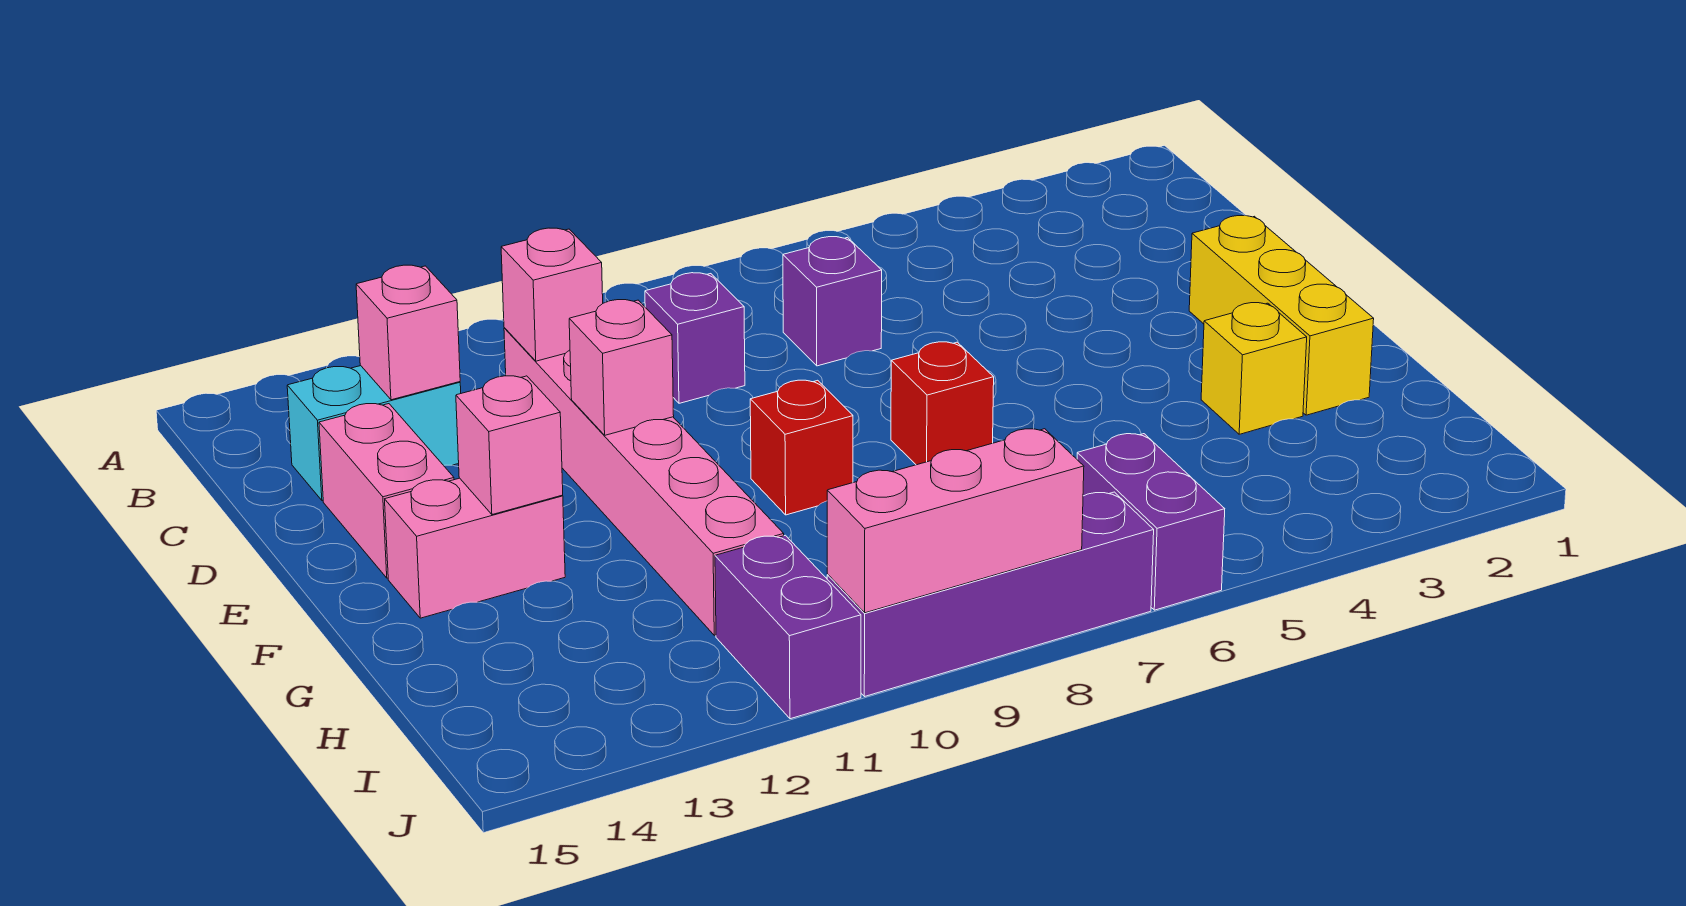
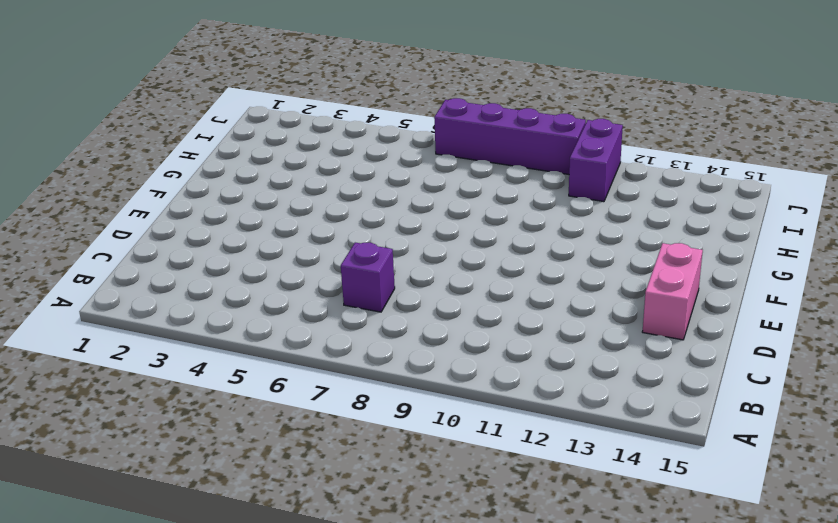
none -> purple brick C9 level 1
none -> pink brick C11:H11 level 1
none -> cyan brick C13:C14 level 1

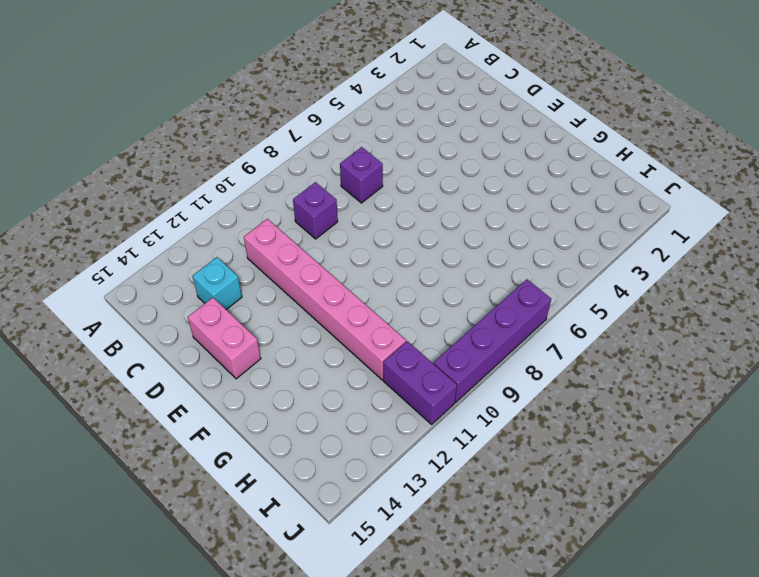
cyan brick C13 level 1 -> cyan brick C13:C14 level 1
none -> yellow brick E2:G2 level 1
none -> red brick F7 level 1
none -> red brick F9 level 1

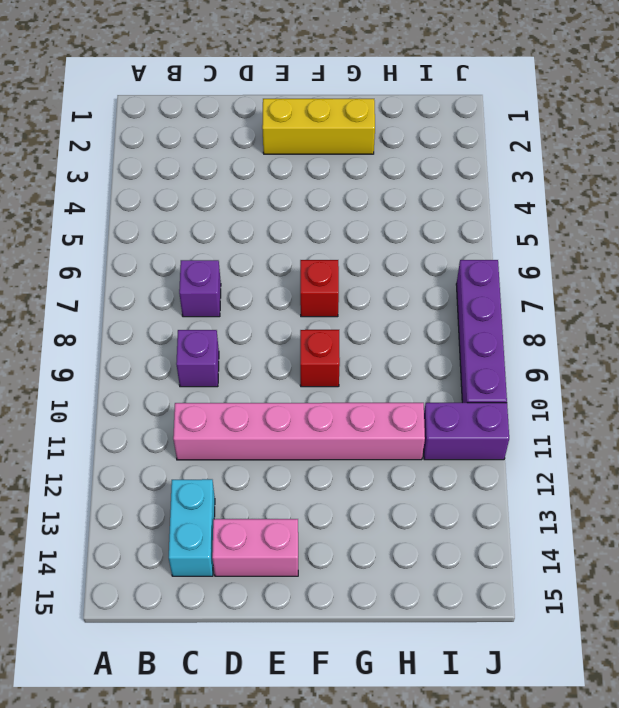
none -> pink brick F13:F14 level 1
none -> yellow brick G3 level 1
none -> purple brick I6:J6 level 1

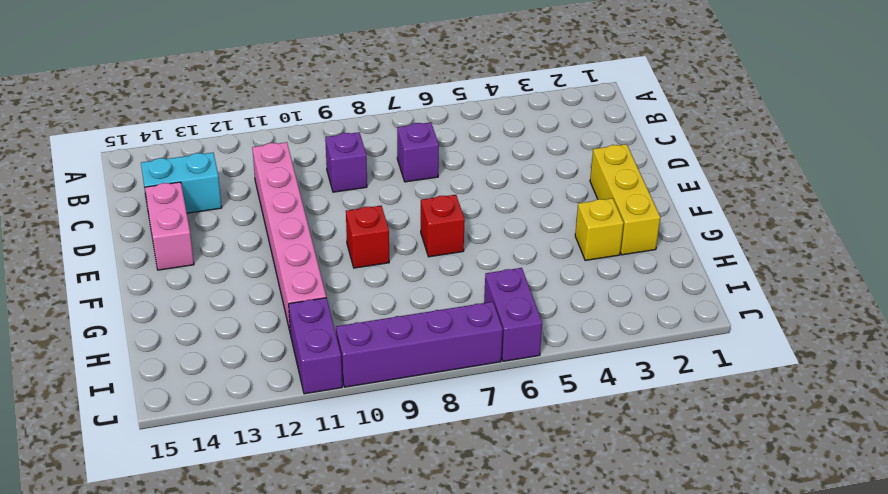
none -> pink brick F13:F14 level 1
none -> pink brick C11 level 2
none -> pink brick C13 level 2

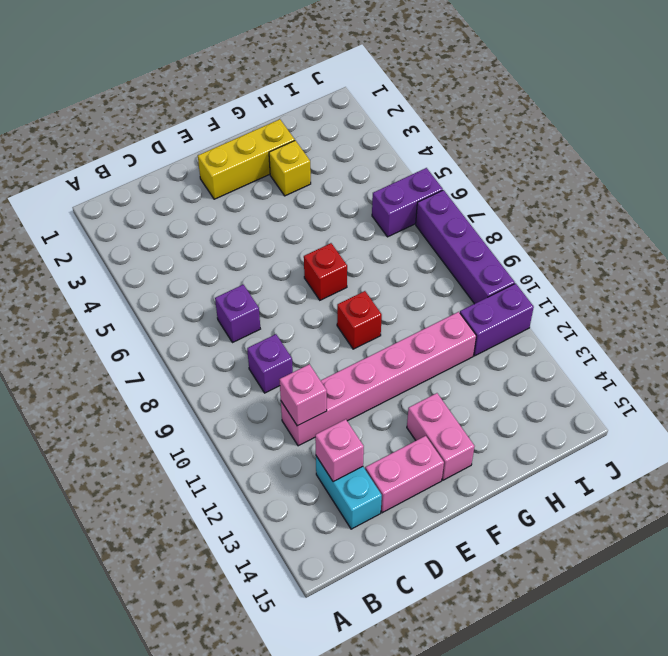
none -> pink brick E11 level 2
none -> pink brick F13 level 2
none -> pink brick J8:J10 level 2

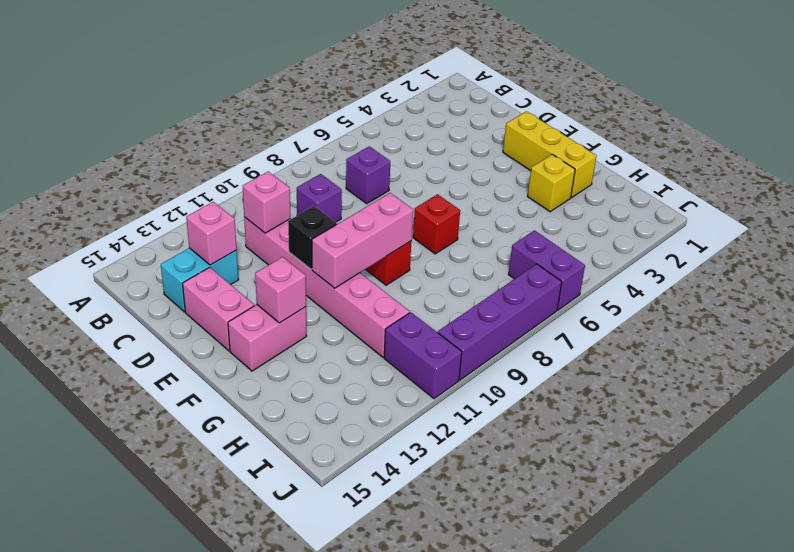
black brick E11 level 2 -> pink brick E11 level 2
pink brick F9:F11 level 2 -> pink brick J8:J10 level 2

